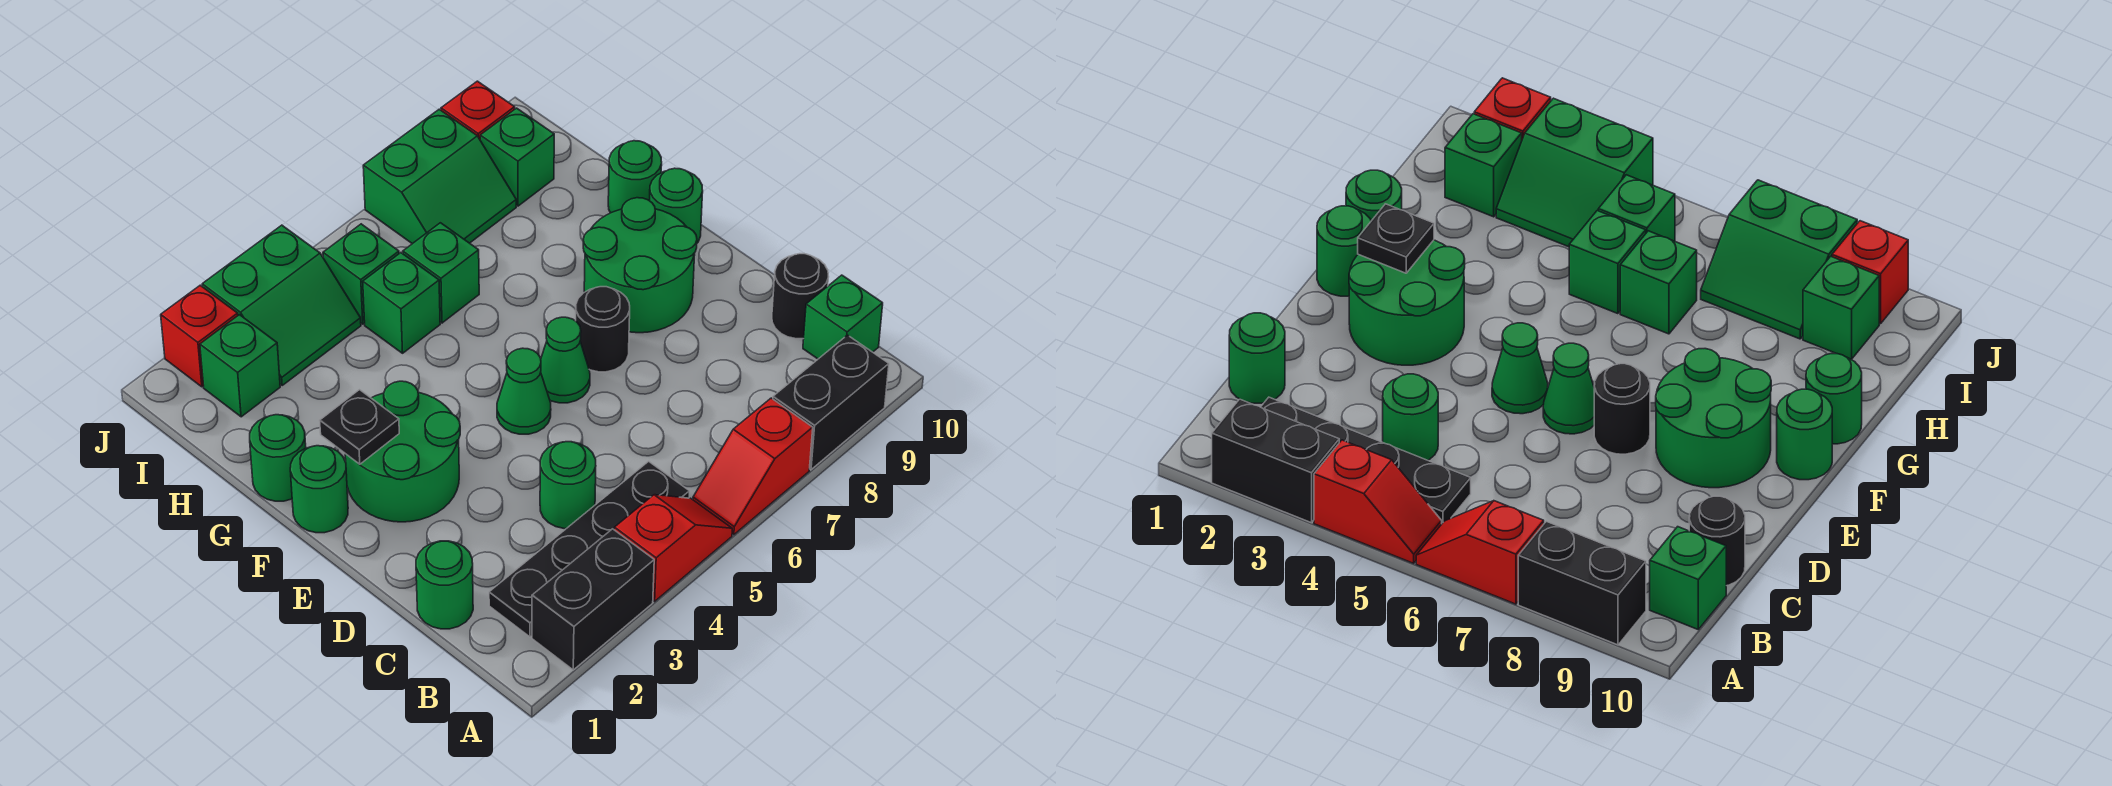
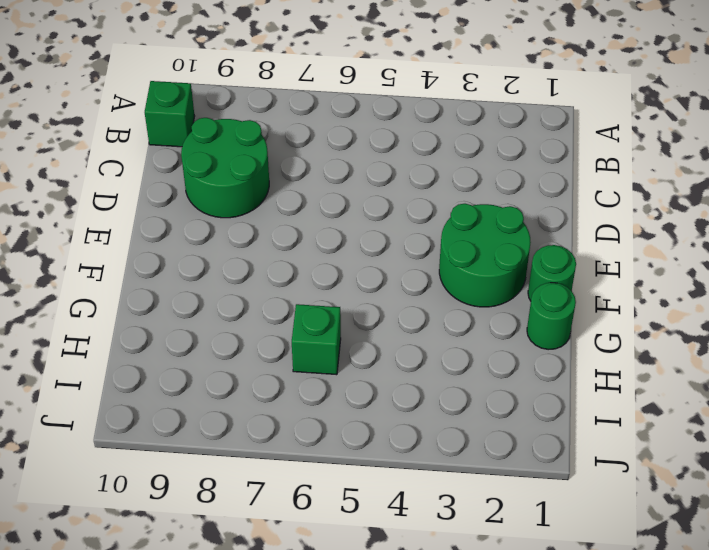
green round brick C8:D9 level 1 -> green round brick E8:F9 level 1
none -> black brick A2:A3 level 1
none -> red slope A4:A5 level 1 top 4
none -> red slope A6:A7 level 1 top 7

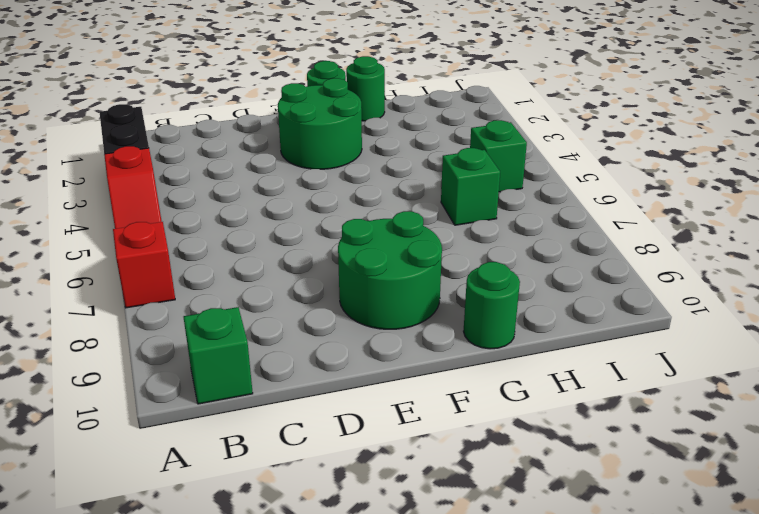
none -> black brick A8:A9 level 1
none -> black plate B2:B5 level 1
none -> green round brick C1 level 1

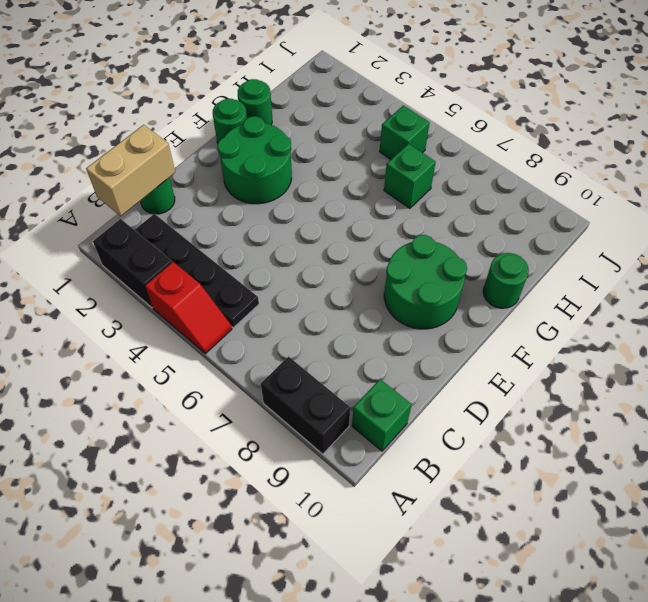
tan brick B1:C1 level 2 -> none
none -> red slope A6:A7 level 1 top 7
none -> green round brick C4 level 1
none -> black round brick C10 level 1

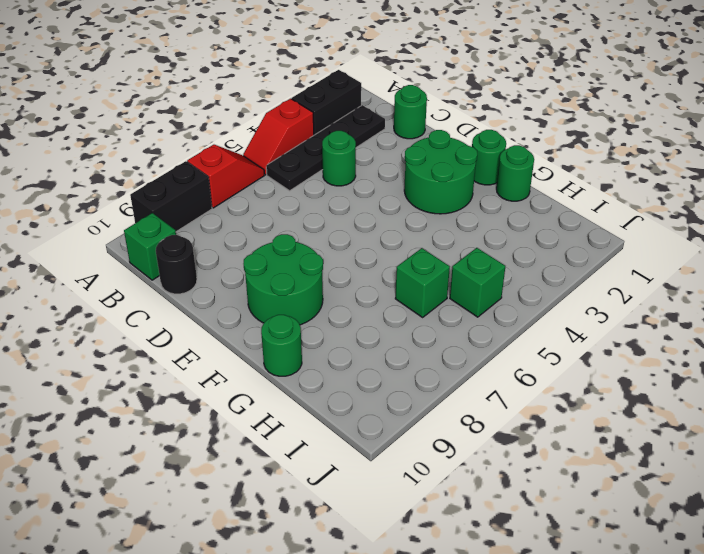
none -> green cone E5 level 1
none -> green cone E6 level 1
none -> black round brick E7 level 1

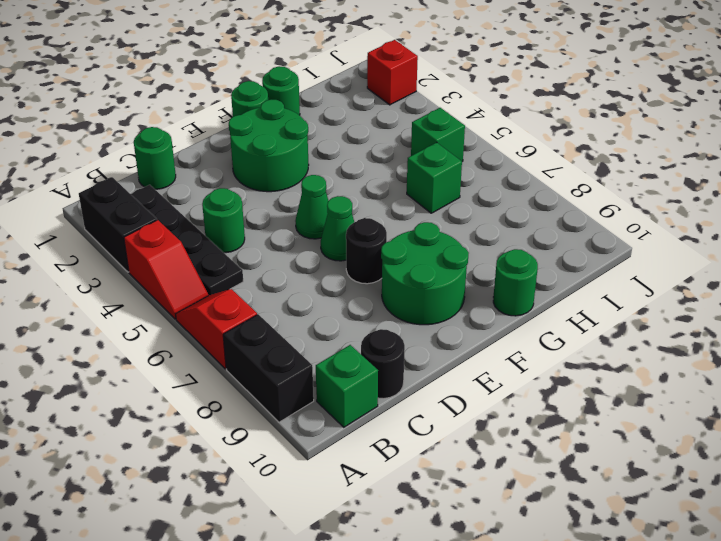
none -> green round brick F10 level 1
none -> green brick H5 level 1
none -> green brick I2 level 1

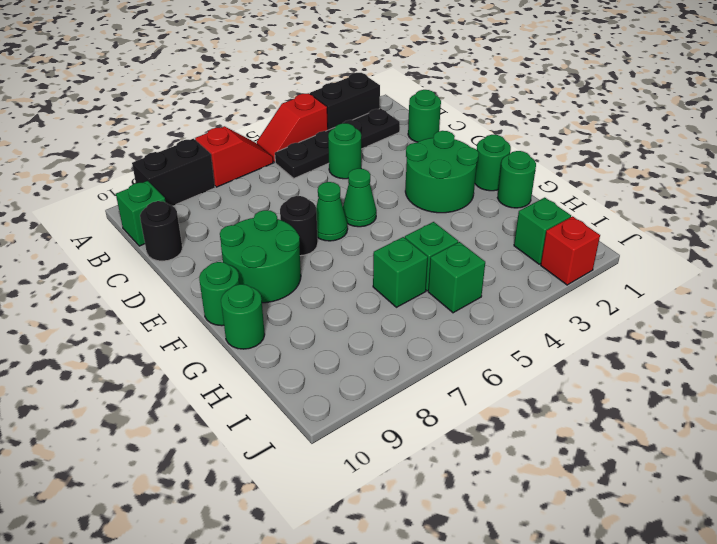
none -> green slope I3:J4 level 1 top J
none -> green slope I7:J8 level 1 top J
none -> green brick I9 level 1

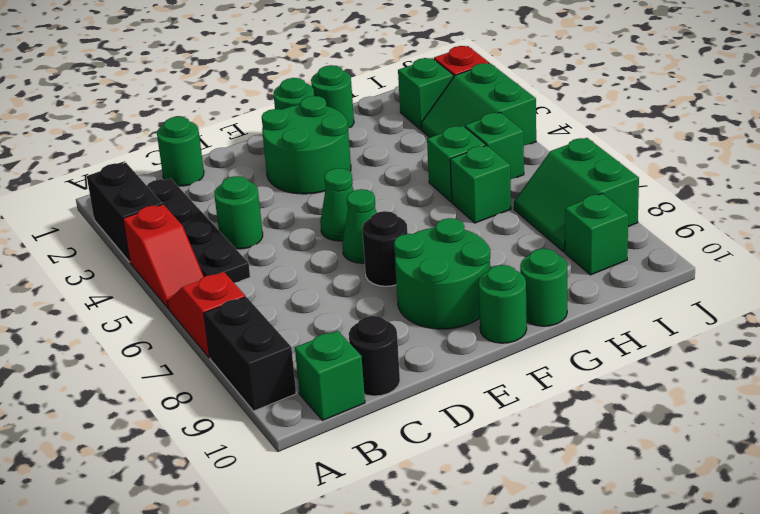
none -> red brick J9 level 1
none -> black plate F2 level 2

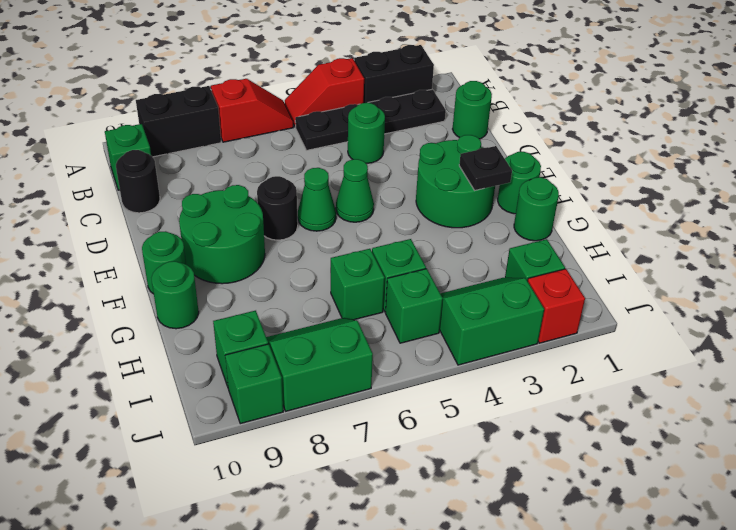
green brick J9 level 1 -> red brick J9 level 1

